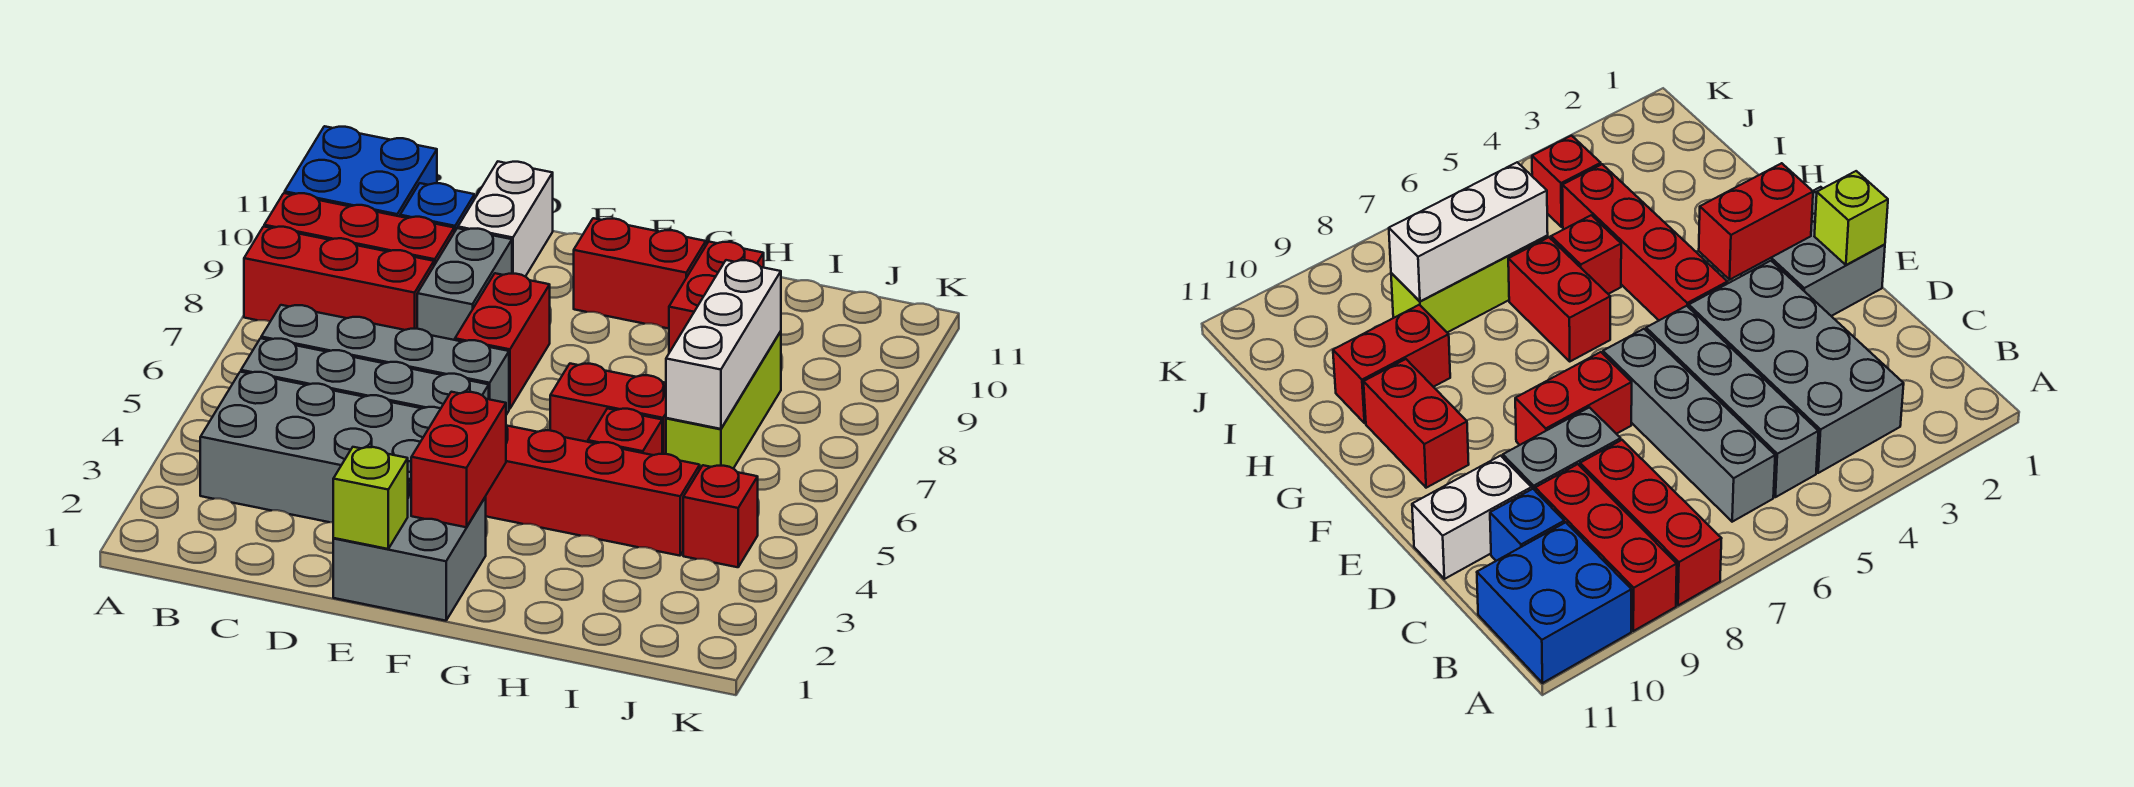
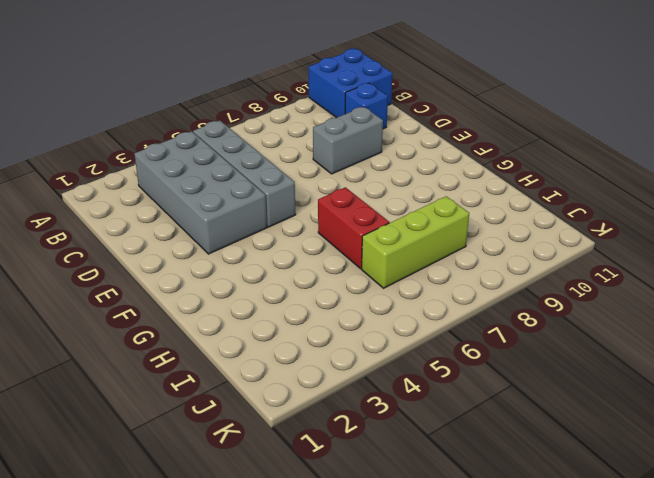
none -> red brick A8:C8 level 1
none -> red brick A9:C9 level 1
none -> grey brick B6:E6 level 1

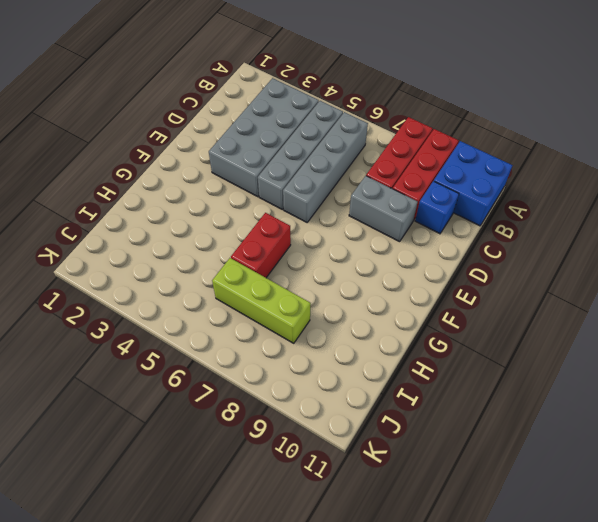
none -> white brick D10:D11 level 1
none -> grey brick E1:F2 level 1
none -> red brick E7:E8 level 1

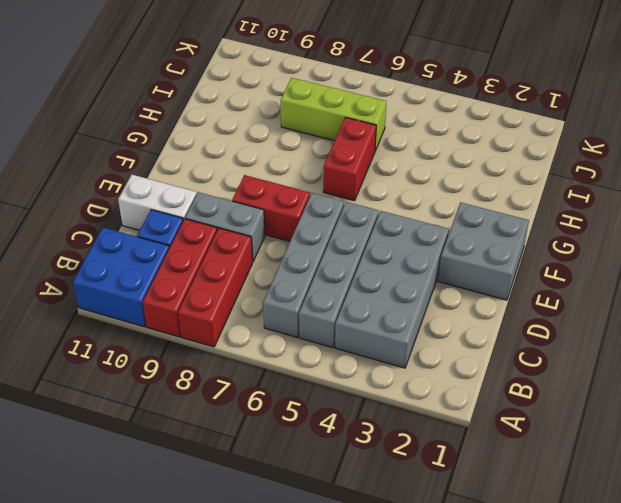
none -> red brick F4:I4 level 1
none -> red brick F10:G10 level 1
none -> red brick H5 level 1

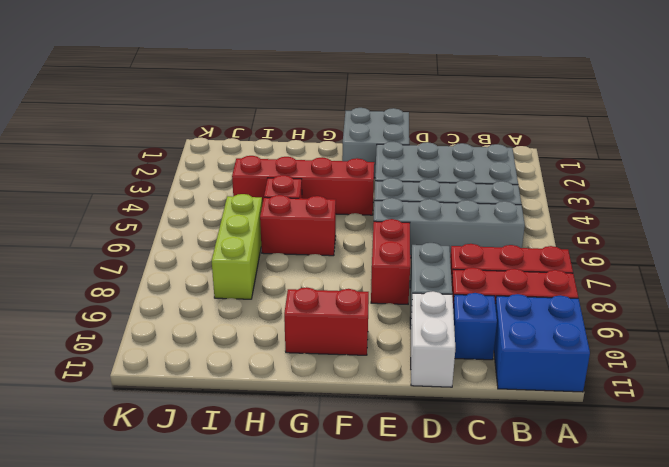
none -> red brick H9:H10 level 1
none -> red brick J4 level 1
none -> lime brick E1 level 2

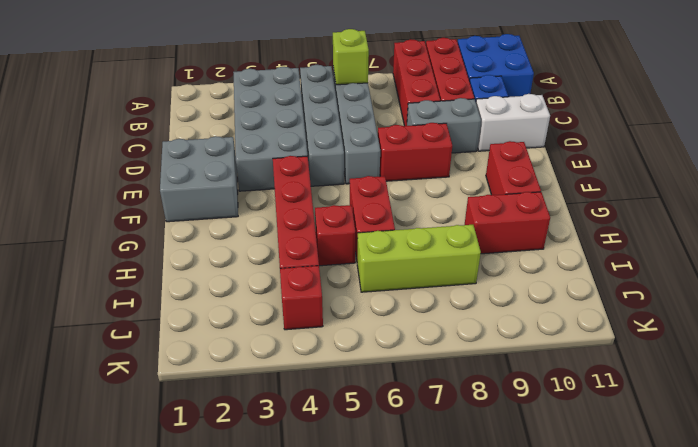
lime brick B6 level 2 -> lime brick E1 level 2
none -> red brick F2:F3 level 2
none -> white brick I6:I8 level 2

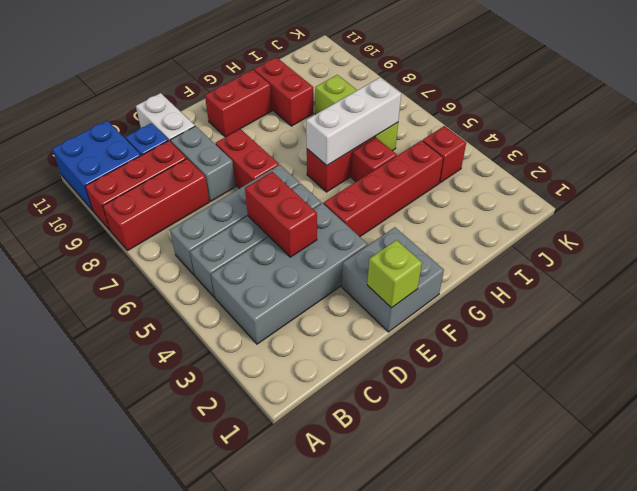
red brick D4:D5 level 2 -> red brick F2:F3 level 2
white brick G6:I6 level 2 -> white brick I6:I8 level 2

